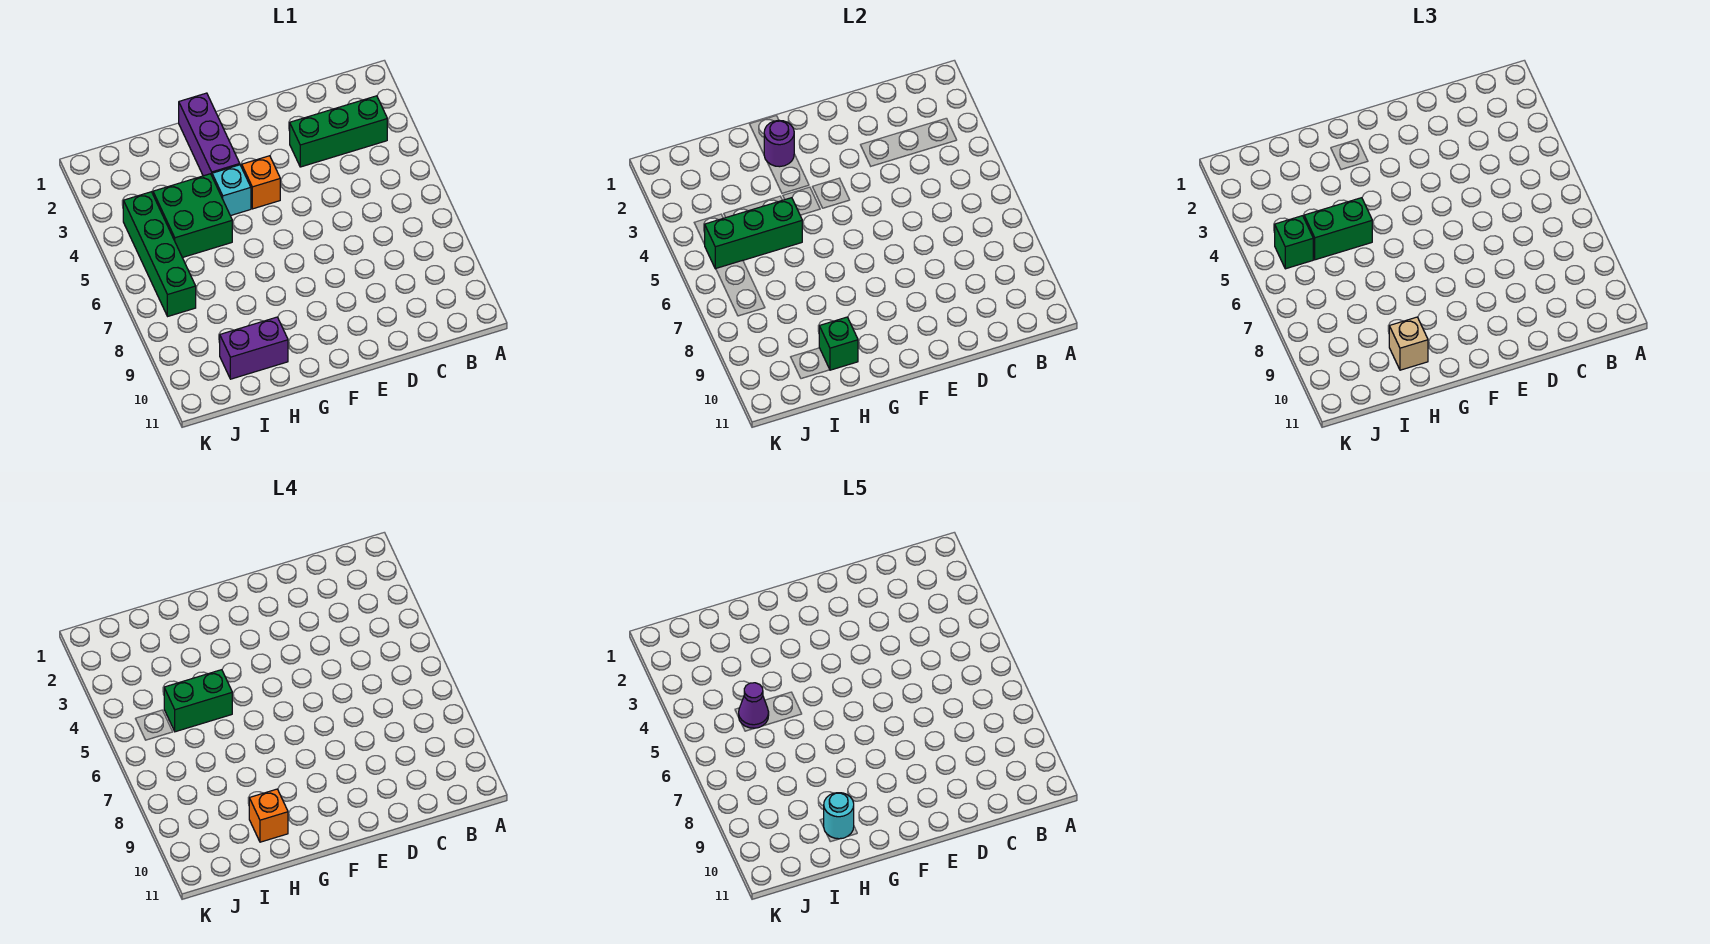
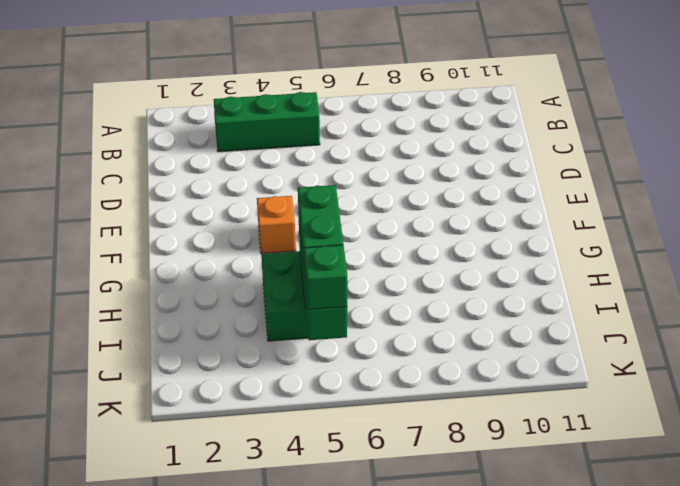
green brick B3:B5 level 1 -> green brick B3:D3 level 1
none -> purple brick G1:G3 level 1
none -> cyan brick G4 level 1
none -> purple brick H10:I10 level 1

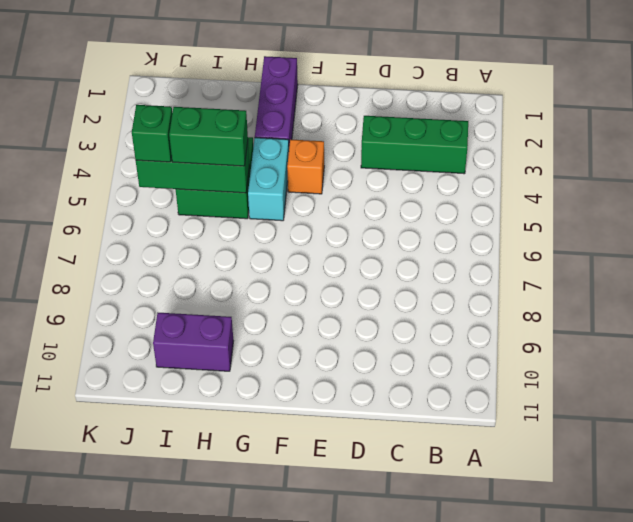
cyan brick G4:G5 level 1 -> cyan brick G4 level 1
none -> green brick J4:J7 level 1
none -> purple round brick G2 level 2
none -> green brick H10 level 2

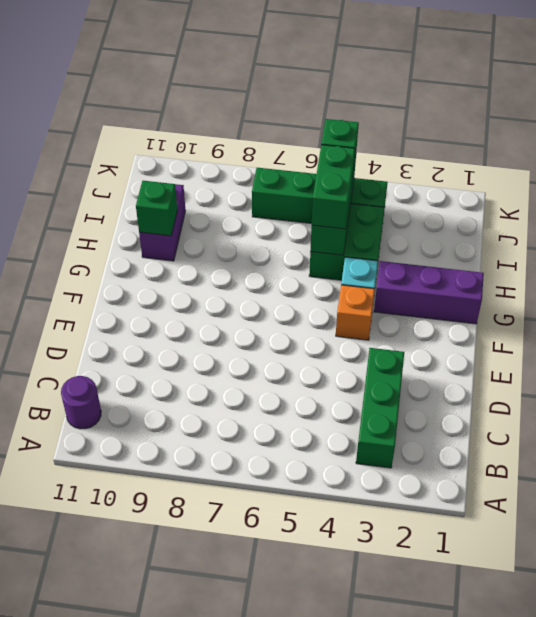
purple round brick B11 level 1 -> purple round brick G2 level 2
none -> tan brick H10 level 3
none -> green brick H5:I5 level 4
none -> orange brick H10 level 4

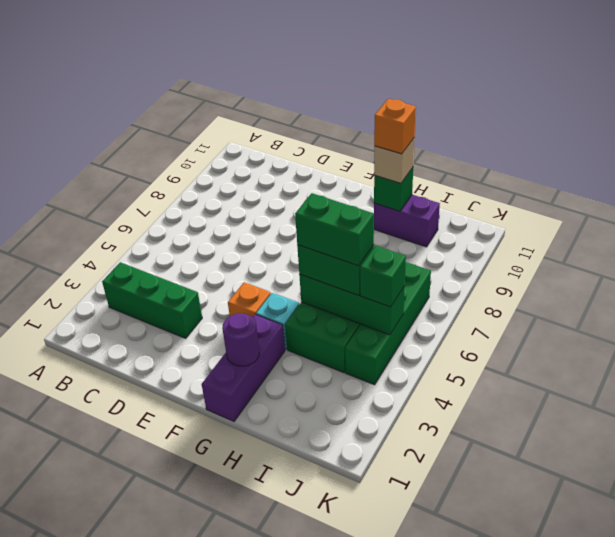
none -> cyan round brick H10 level 5
none -> purple cone I5 level 5

